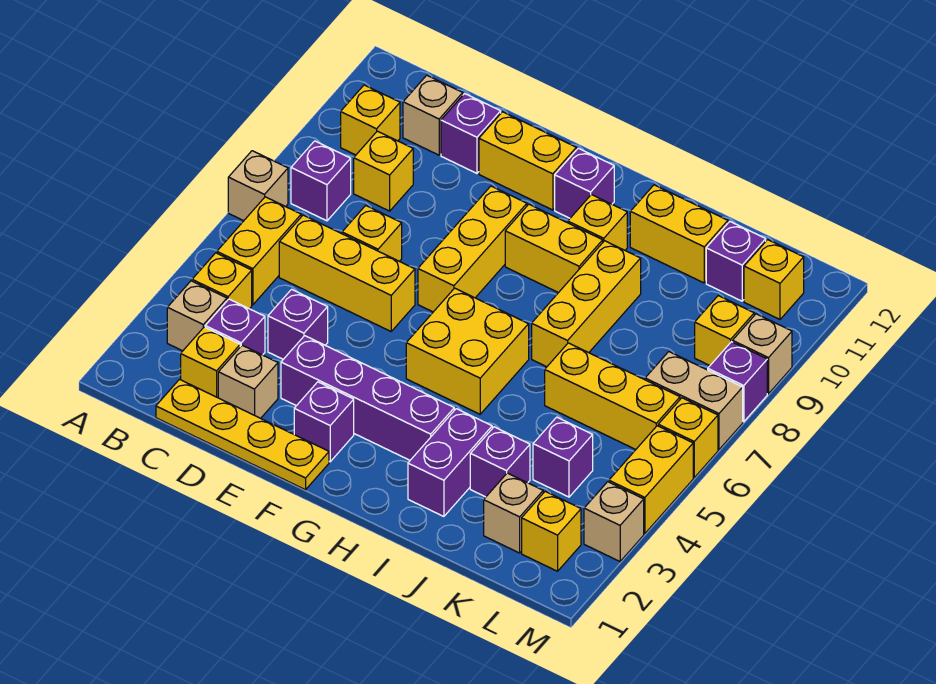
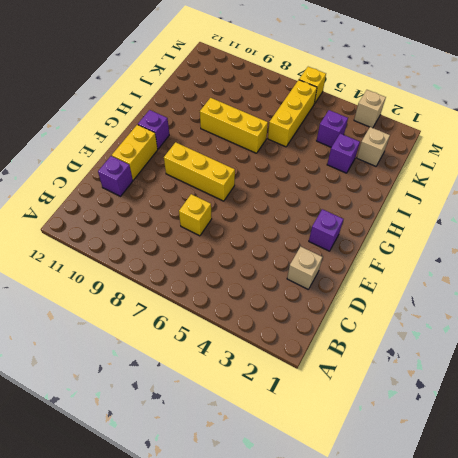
none -> tan brick A7 level 1
none -> tan brick B3 level 1
none -> yellow brick B4 level 1
none -> yellow brick B5:B6 level 1

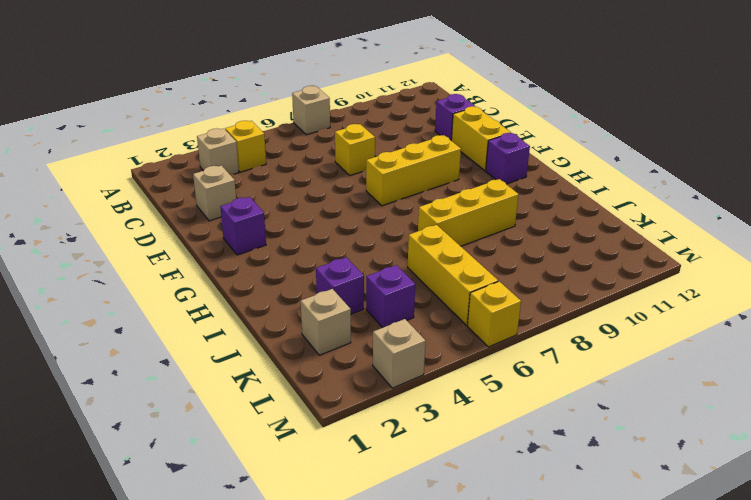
none -> yellow brick B5:B6 level 1
none -> purple brick B8 level 1
none -> yellow brick B10 level 1
none -> yellow plate C1:F1 level 1

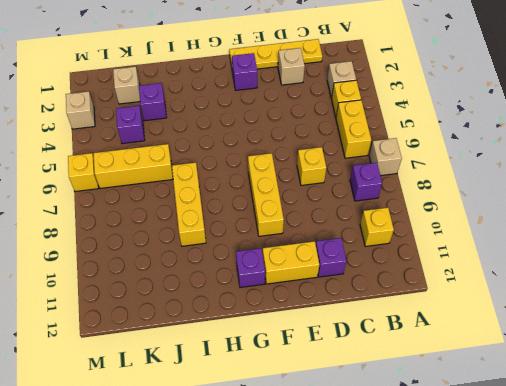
none -> yellow brick C2 level 1
none -> purple brick C3 level 1
none -> yellow brick C6:E6 level 1
none -> yellow brick C9 level 1

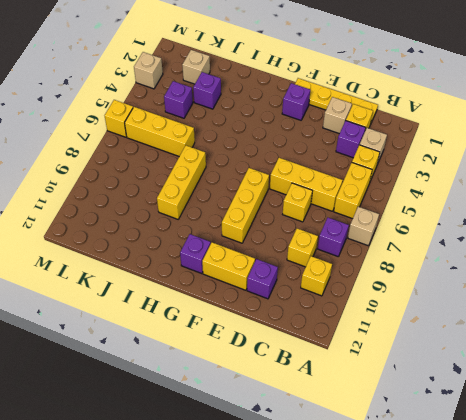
none -> tan brick C11 level 1
none -> purple brick D4 level 1
none -> purple brick E3:H3 level 1
none -> yellow brick G5:H6 level 1

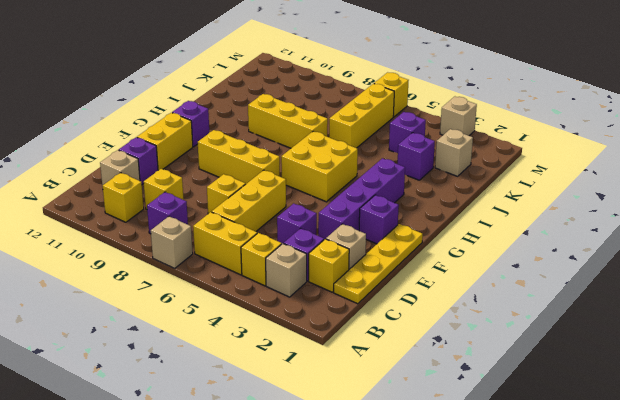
none -> yellow brick G9:H9 level 1
none -> yellow brick H10 level 1
none -> purple brick I2:I3 level 1
none -> yellow brick I11:J11 level 1

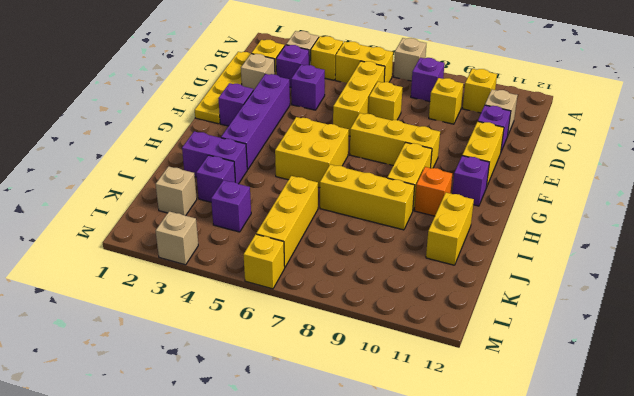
orange brick H10 level 1 -> yellow brick H10 level 1
none -> purple brick K11 level 1
none -> yellow brick L2 level 1
none -> tan brick L7:M7 level 1
none -> yellow brick L9 level 1

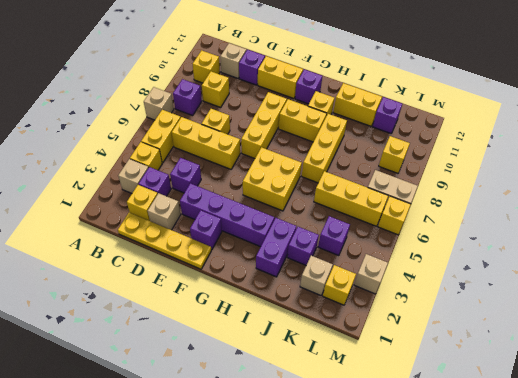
none -> yellow brick L11 level 1
none -> yellow brick M4:M5 level 1
none -> purple brick M8 level 1
none -> tan brick M9 level 1

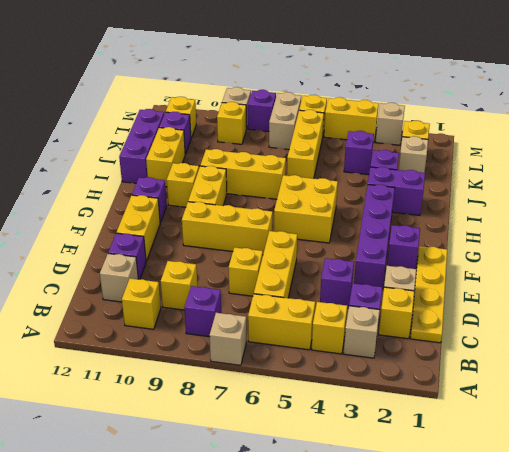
purple brick I12:K12 level 1 -> none

